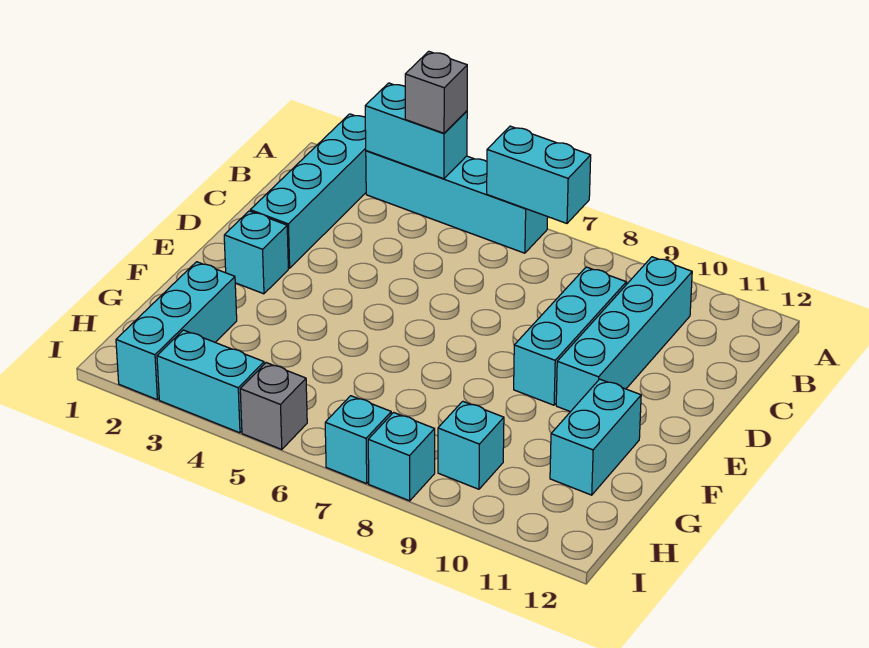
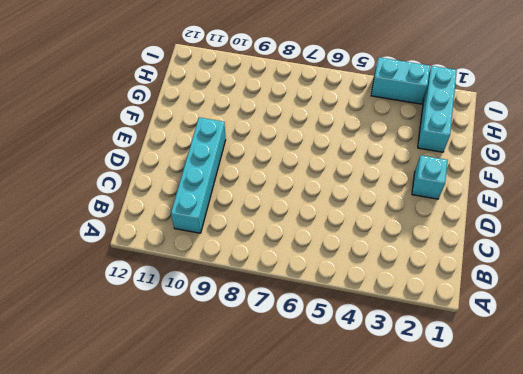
none -> cyan brick A2:D2 level 1
none -> cyan brick A3:A6 level 1
none -> cyan brick C9:E9 level 1

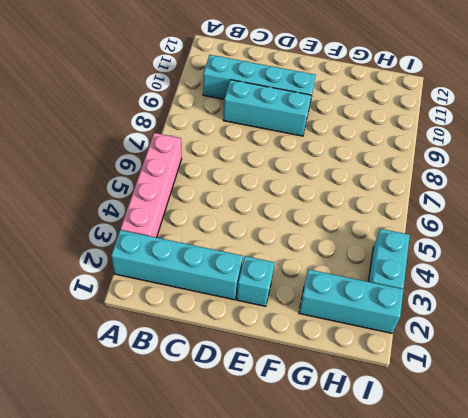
pink brick A3:A6 level 1 -> cyan brick A3:A6 level 1
none -> cyan brick F11:G11 level 1
none -> cyan brick H9 level 1
none -> grey brick I5 level 1

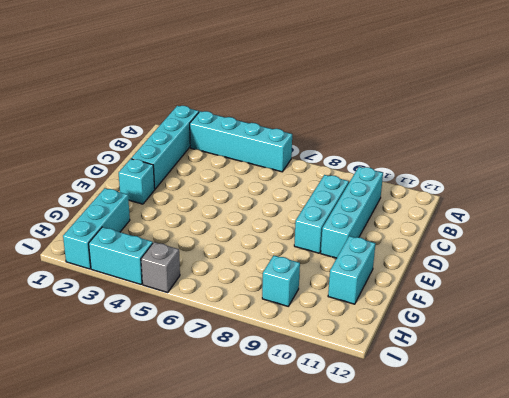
none -> cyan brick I7 level 1
none -> cyan brick I8 level 1
none -> cyan brick A3:A4 level 2

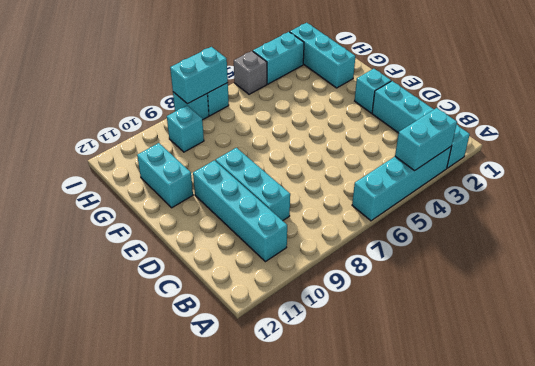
cyan brick I7:I8 level 2 -> cyan brick A6:A7 level 2
none -> grey brick A4 level 3

